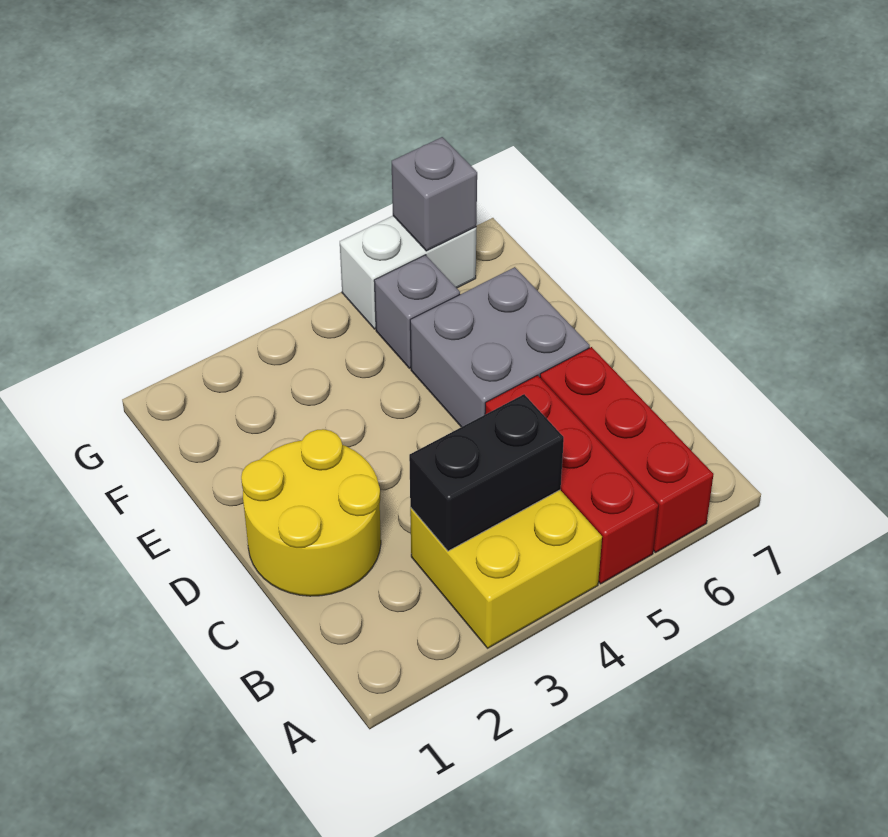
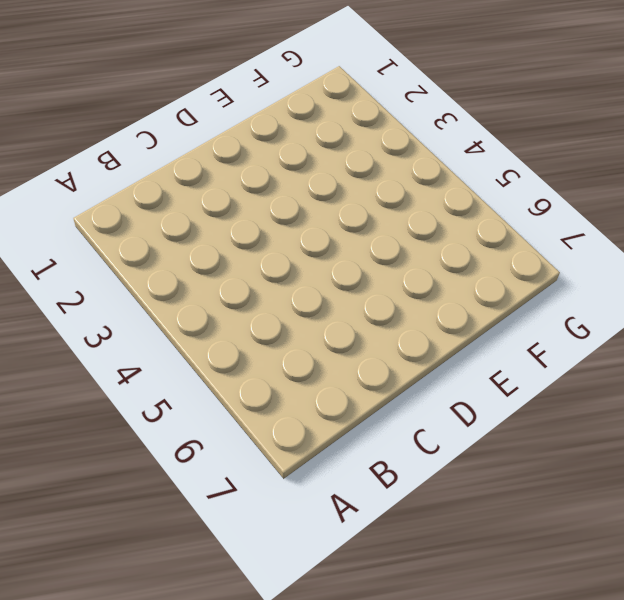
none -> yellow brick A3:B4 level 1
none -> red brick A5:C5 level 1

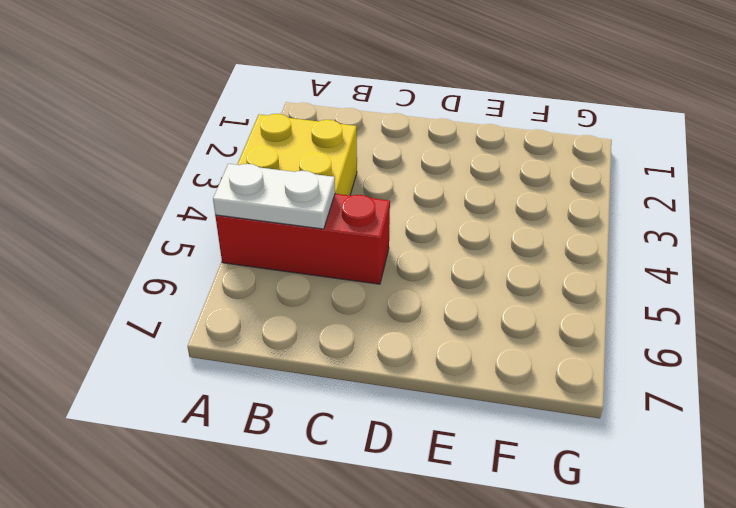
white plate A5:B5 level 2 -> none
none -> red brick A6:C6 level 1
none -> yellow round brick C1:D2 level 1

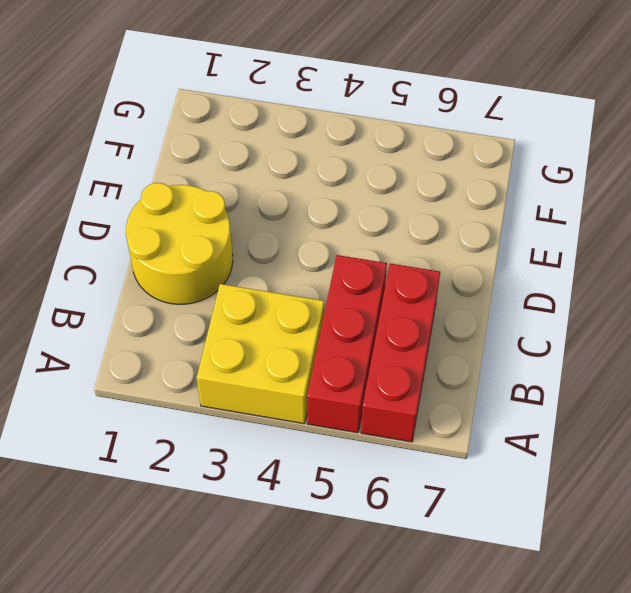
none -> grey brick D5:E6 level 1
none -> grey brick F5 level 1

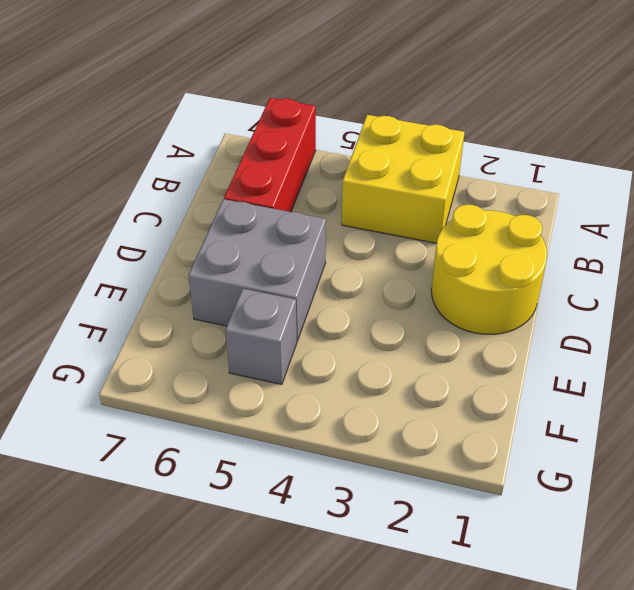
none -> red brick A5:C5 level 1
none -> white brick G5:G6 level 1

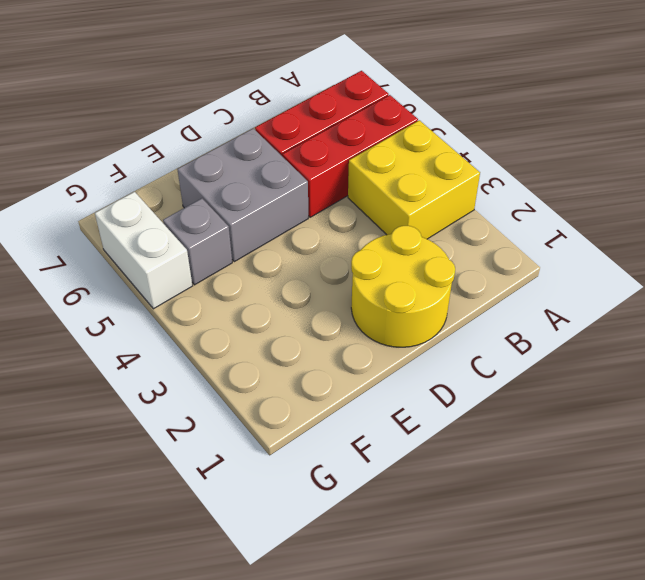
none -> black brick B3:B4 level 2
none -> grey brick G6 level 2

